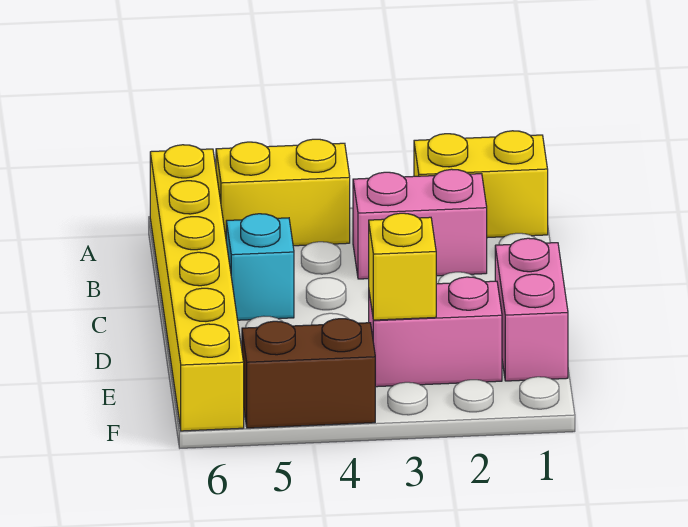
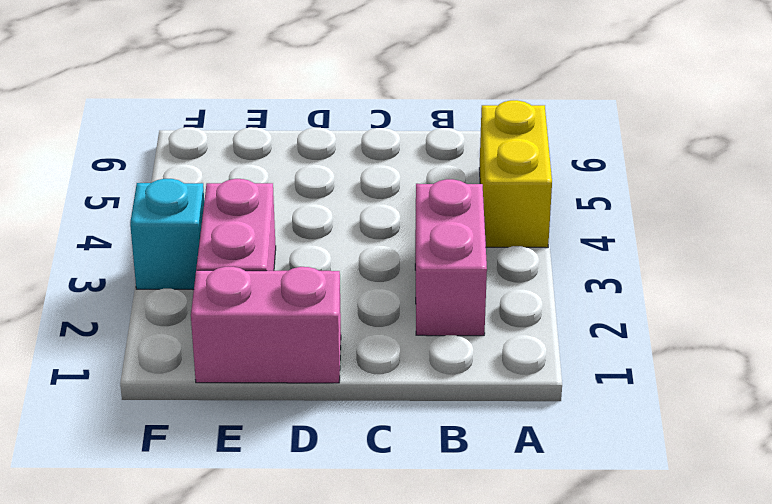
cyan brick F3 level 1 -> cyan brick C5 level 1
none -> yellow brick A1:A2 level 1
none -> yellow brick A6:F6 level 1

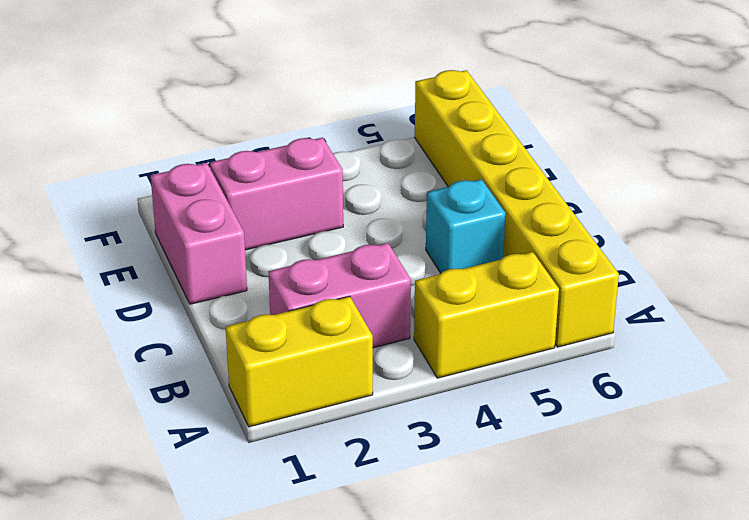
none -> brown brick F4:F5 level 1
none -> yellow brick E3 level 2

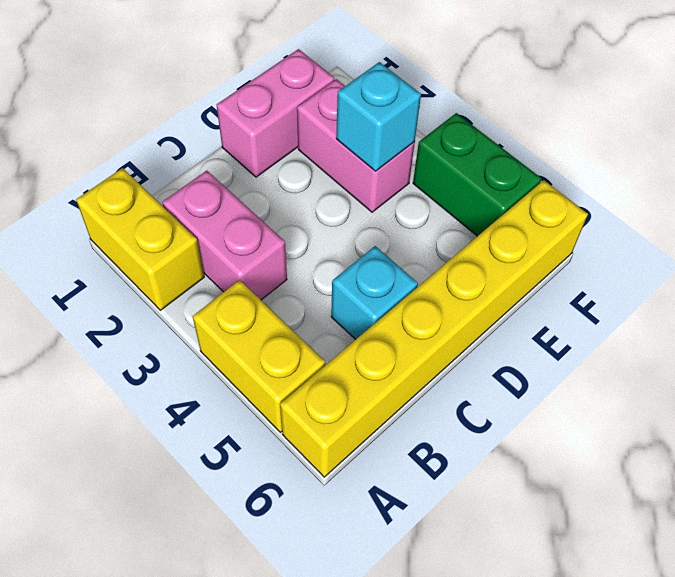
cyan brick E3 level 2 -> yellow brick E3 level 2
green brick F4:F5 level 1 -> brown brick F4:F5 level 1

